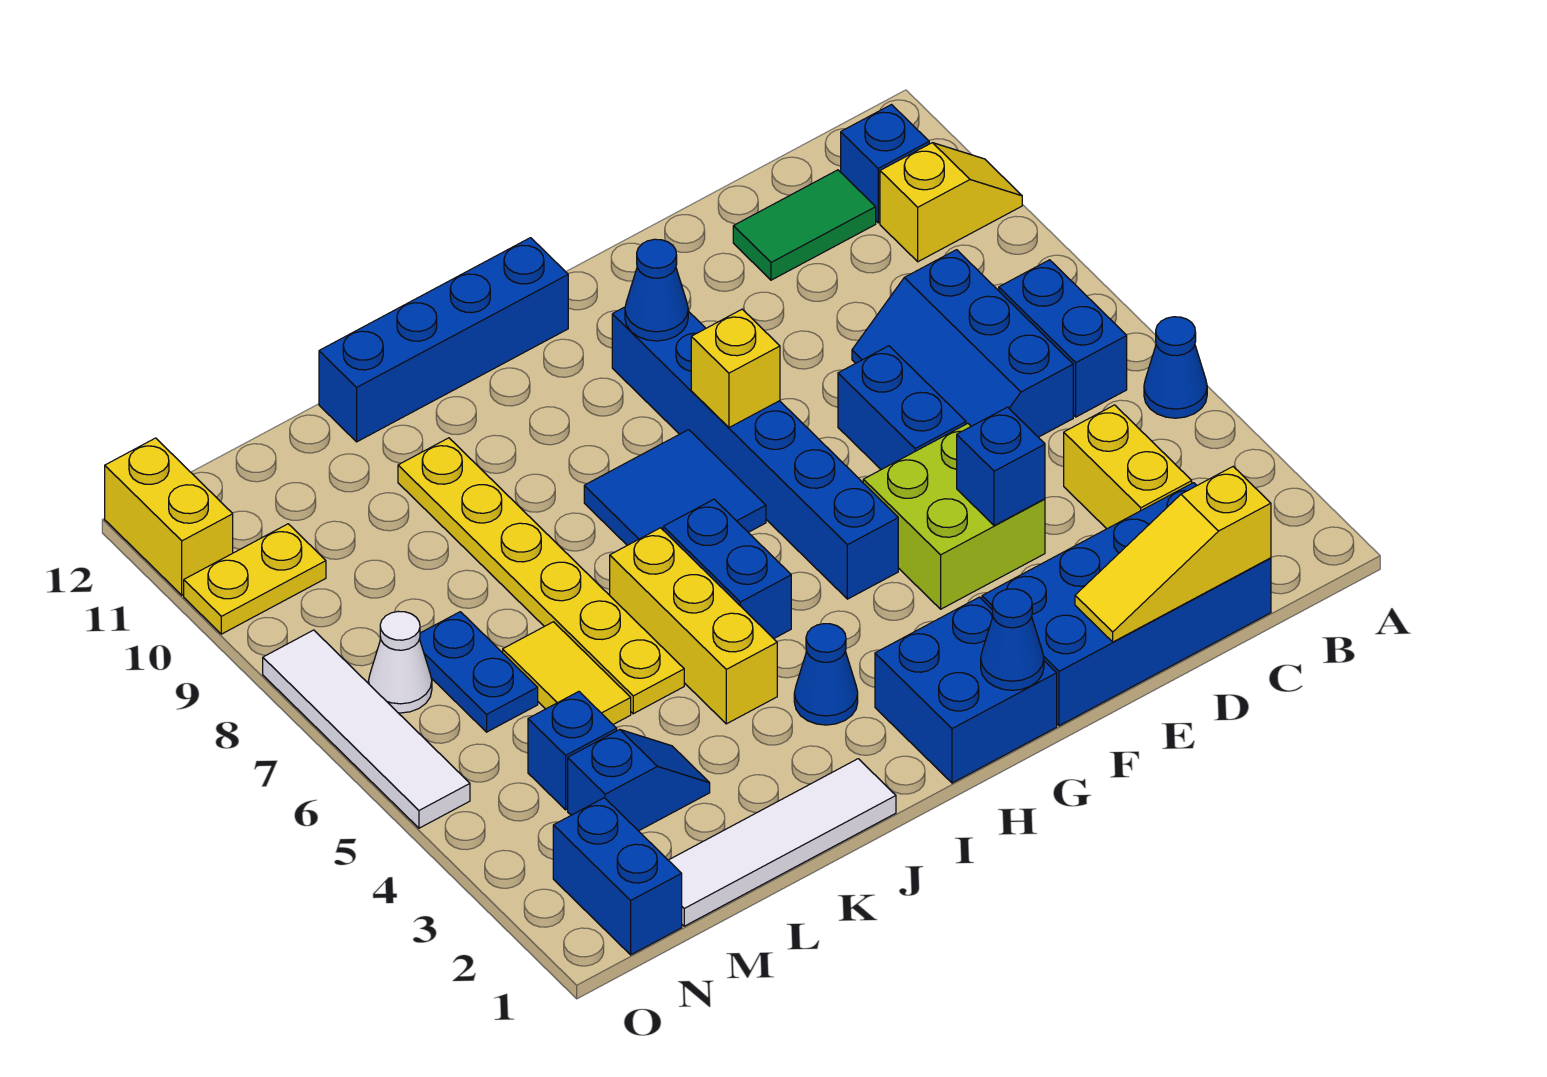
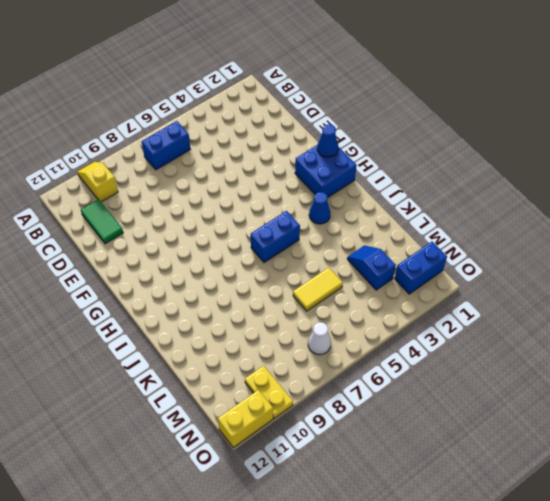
none -> blue cone A5 level 1
none -> blue brick B11 level 1
none -> blue brick C1:F2 level 1
none -> yellow brick C3:C4 level 1

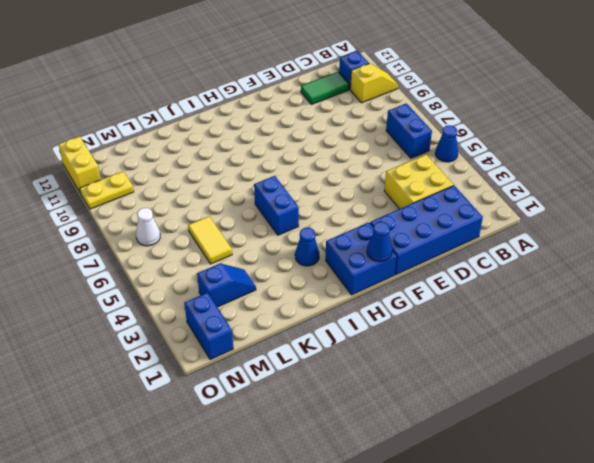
yellow brick C3:D4 level 1 -> yellow brick C3:C4 level 1
none -> blue slope C6:D8 level 1 top C
none -> lime brick E4:F5 level 1
none -> blue brick E6:E7 level 1
none -> blue brick G5:G10 level 1

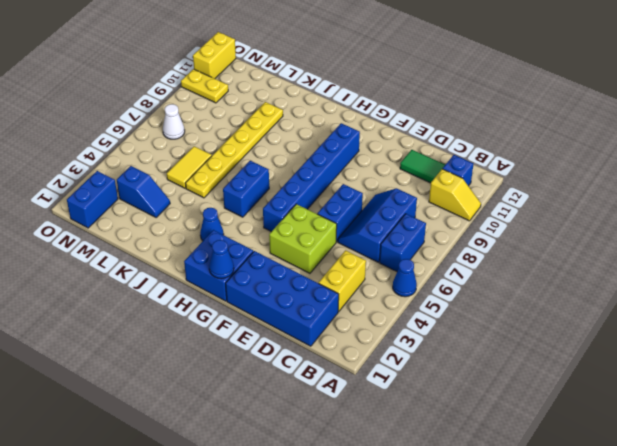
none -> blue tile H7:I8 level 1
none -> blue brick H12:K12 level 1
none -> white tile J1:M1 level 1
none -> yellow brick J4:J6 level 1

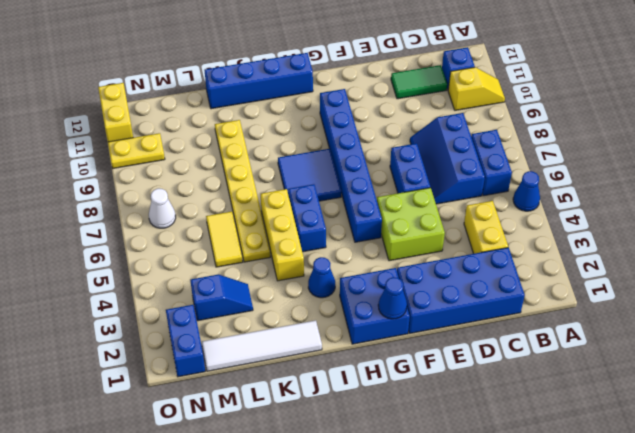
none -> blue brick M4 level 1
none -> blue plate M6:M7 level 1
none -> white tile O5:O8 level 1
none -> yellow slope C1:E1 level 2 top C

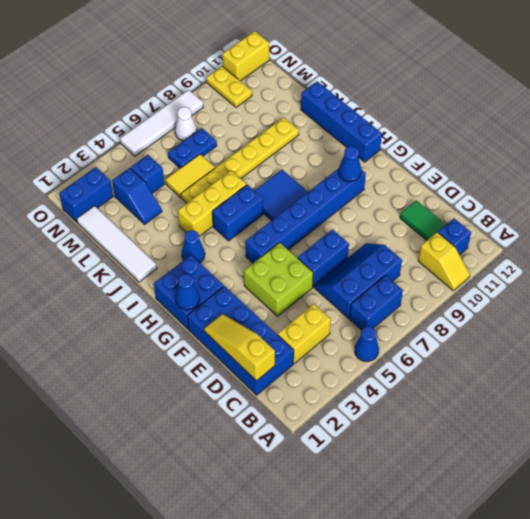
none -> blue brick E4 level 2
none -> yellow brick G8 level 2

